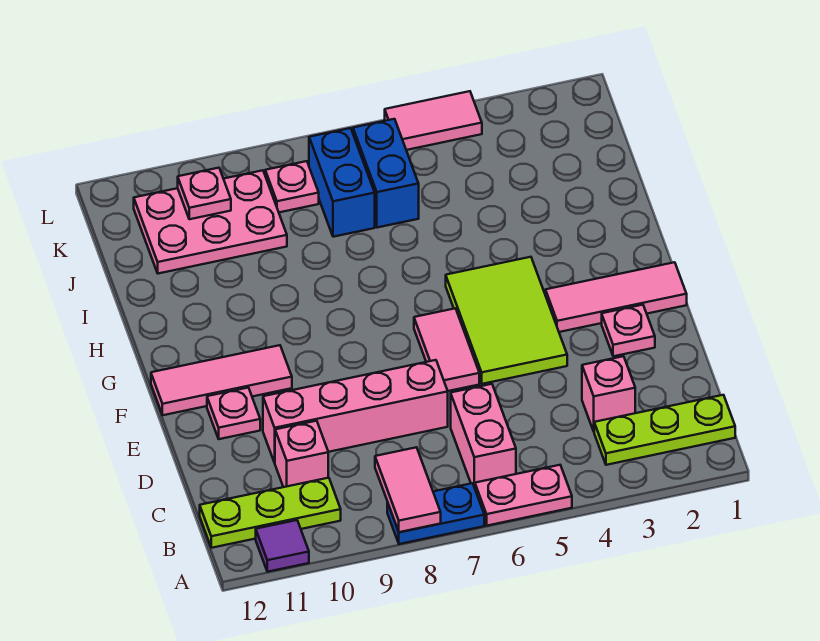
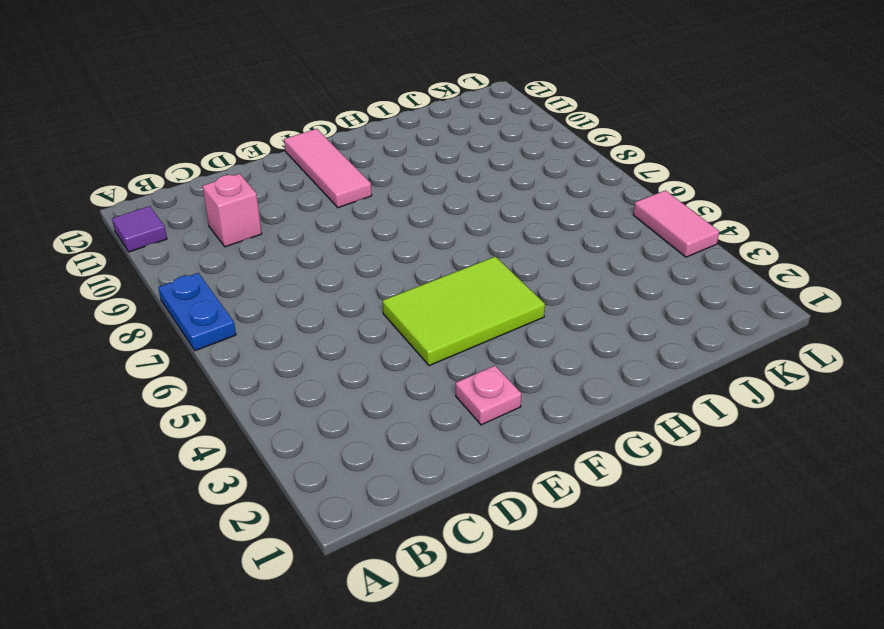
none -> pink plate A5:A6 level 1
none -> lime plate B1:B3 level 1
none -> pink brick B6:C6 level 1

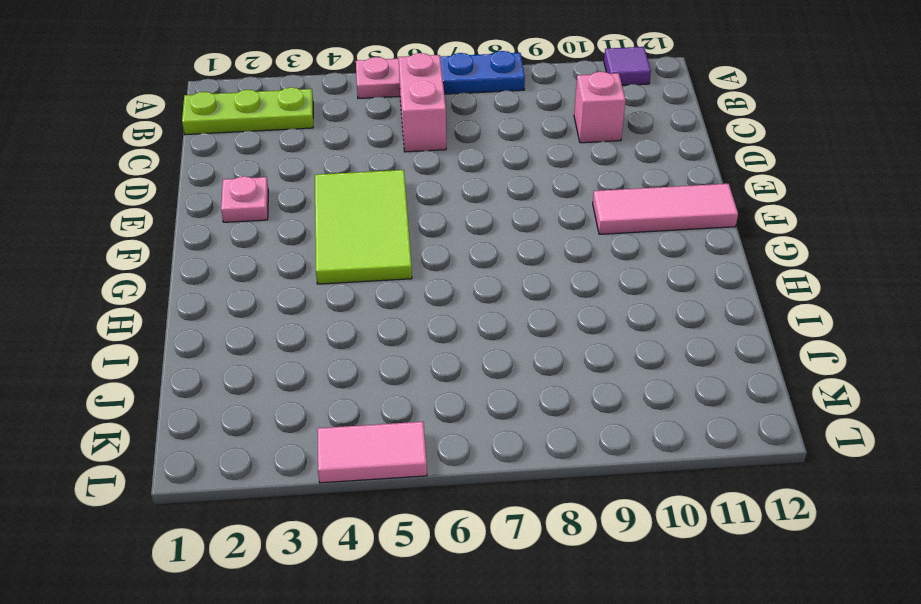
none -> lime plate B10:B12 level 1
none -> pink brick C3 level 1
none -> pink brick D7:D10 level 1

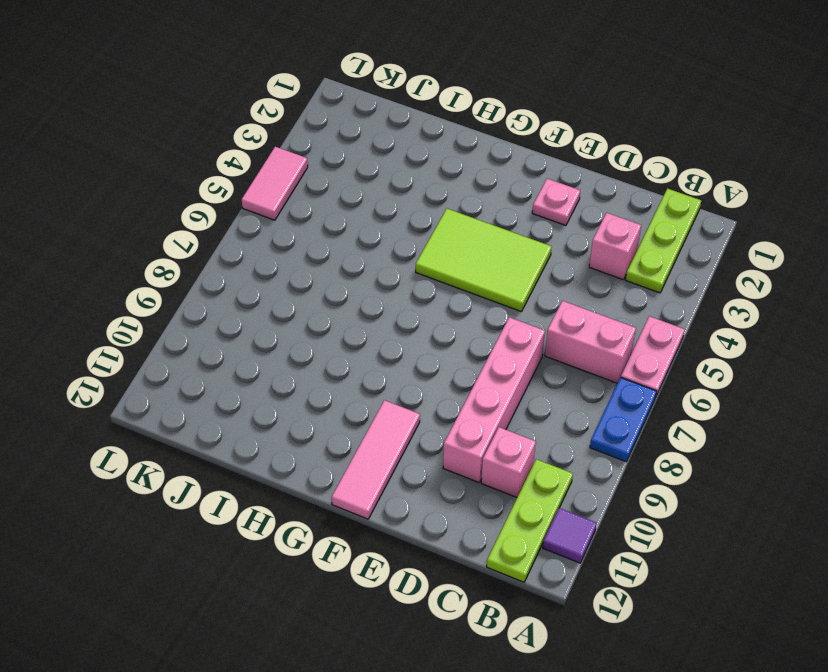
none -> pink tile E6:F6 level 1
none -> pink plate E11 level 1
none -> pink tile F1:F3 level 1

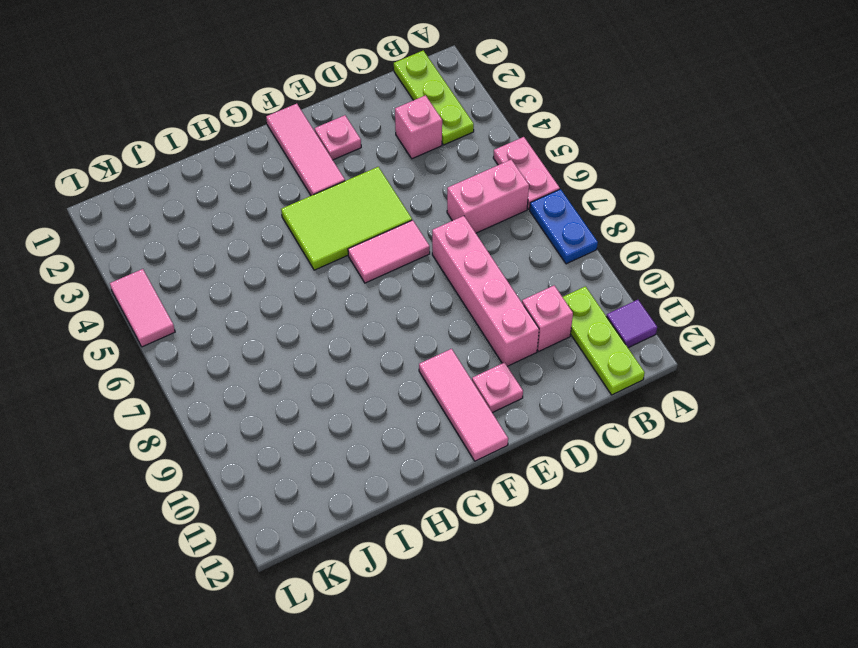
none -> blue brick J6:K6 level 1
none -> blue brick J7:K7 level 1
none -> pink plate J9:K11 level 1

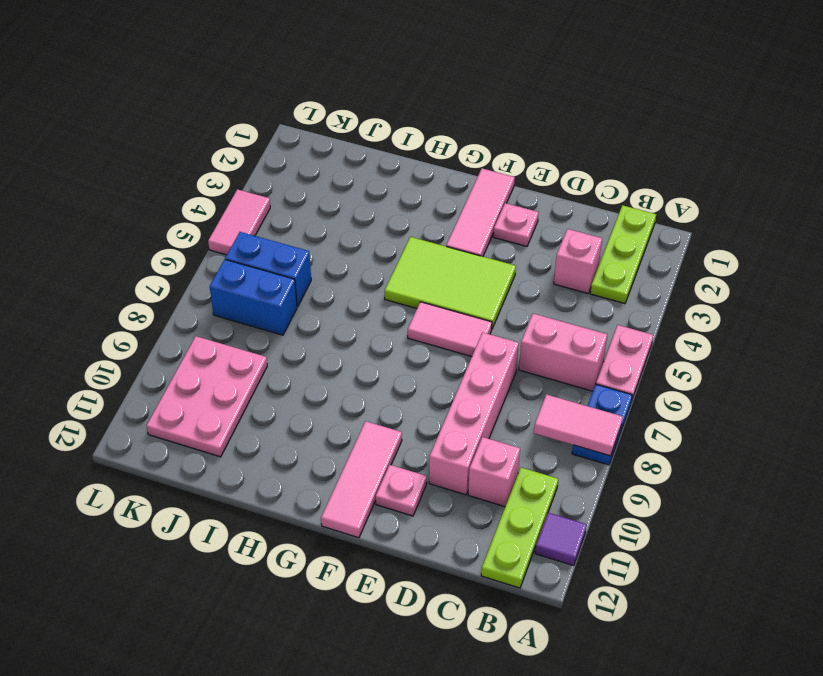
none -> pink plate K8 level 1
none -> pink plate K10 level 2

